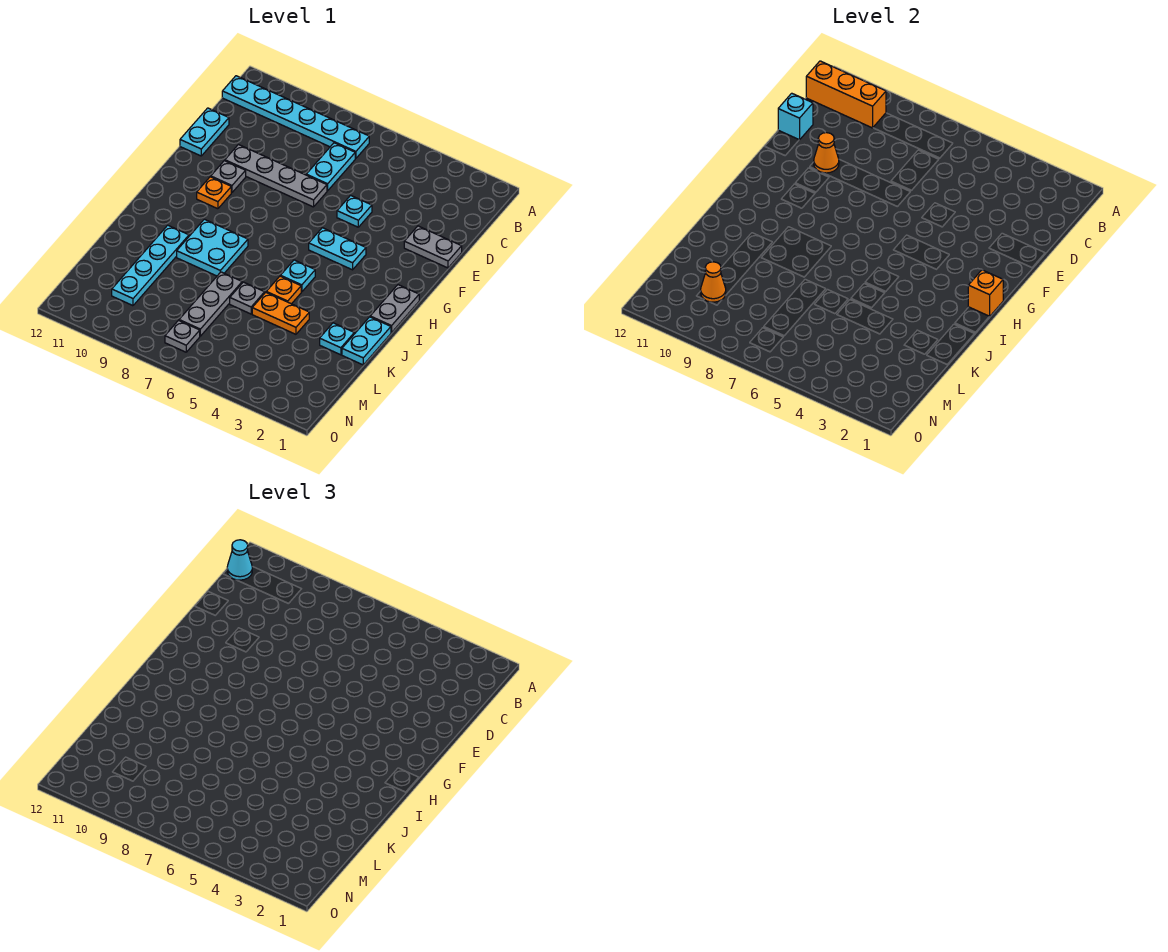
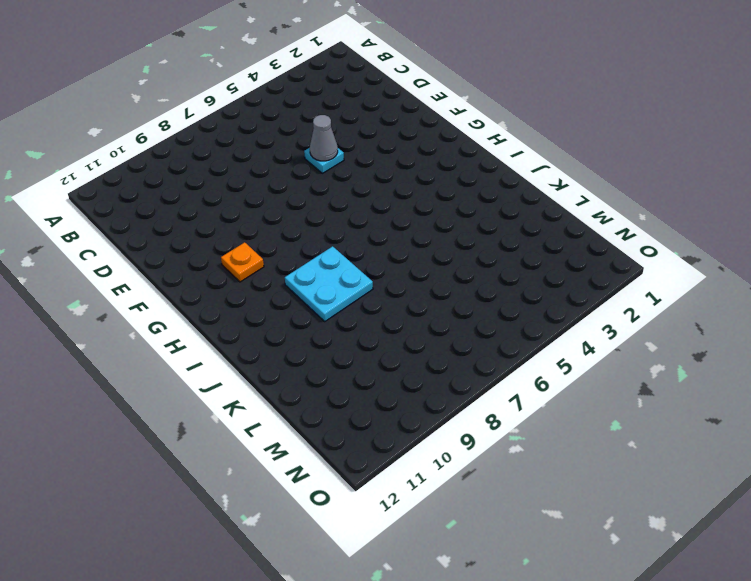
grey cone E5 level 2 -> none
none -> cyan plate B7:B12 level 1
none -> cyan plate C7:D7 level 1
none -> cyan plate D12:E12 level 1

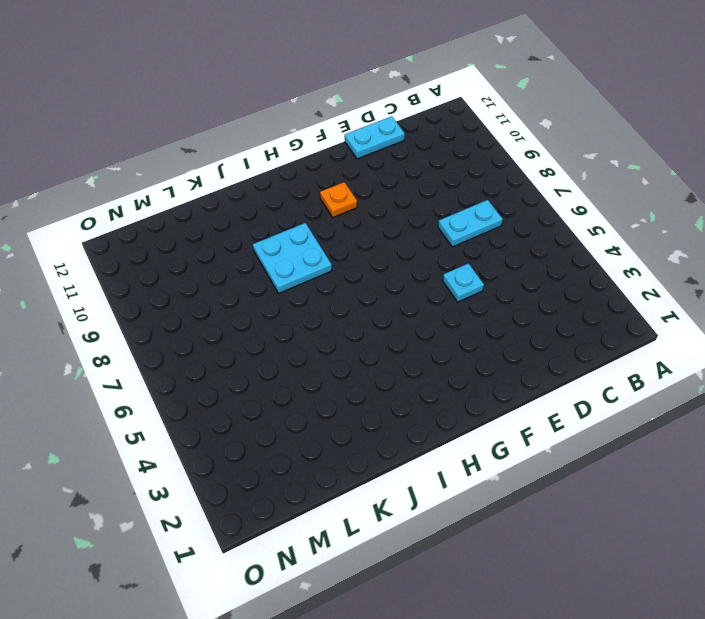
none -> cyan plate B7:B12 level 1
none -> grey plate E1:E2 level 1
none -> grey plate E7:E10 level 1

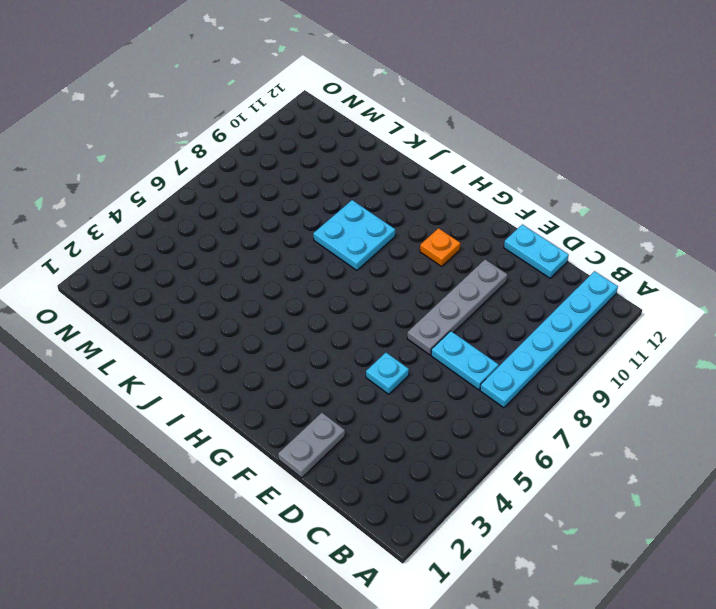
none -> grey plate F10 level 1
none -> cyan plate G4:G5 level 1
none -> grey plate H1:I1 level 1

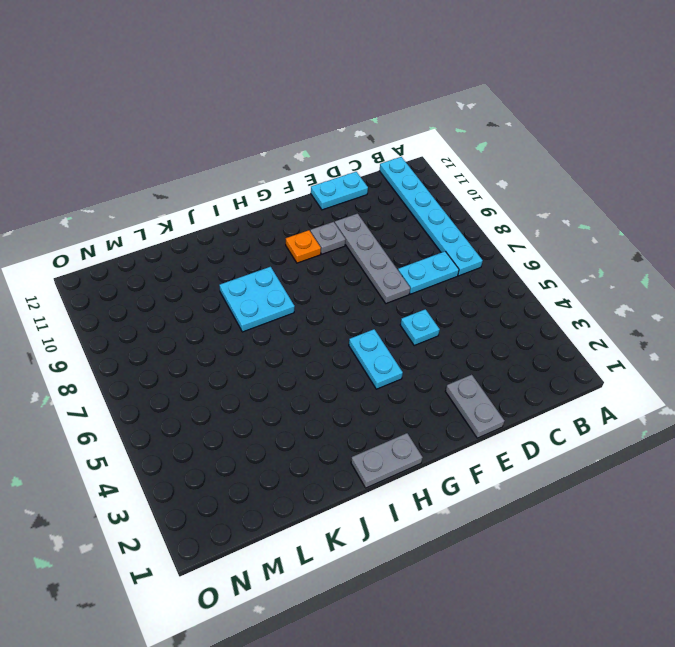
none -> cyan plate I5 level 1
none -> cyan plate J1:K1 level 1
none -> orange plate J5 level 1

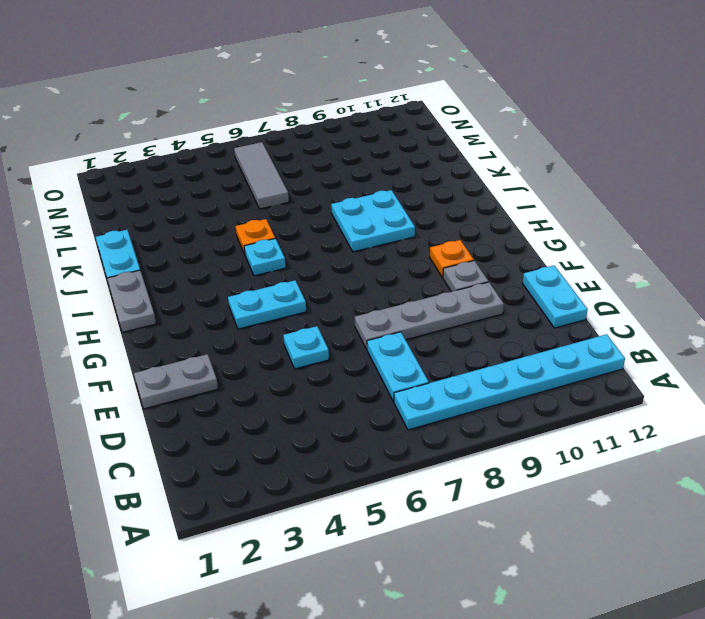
grey tile L6:N6 level 1 -> none
none -> cyan plate J10:M10 level 1
none -> cyan plate K2 level 1
none -> orange plate K4:K5 level 1

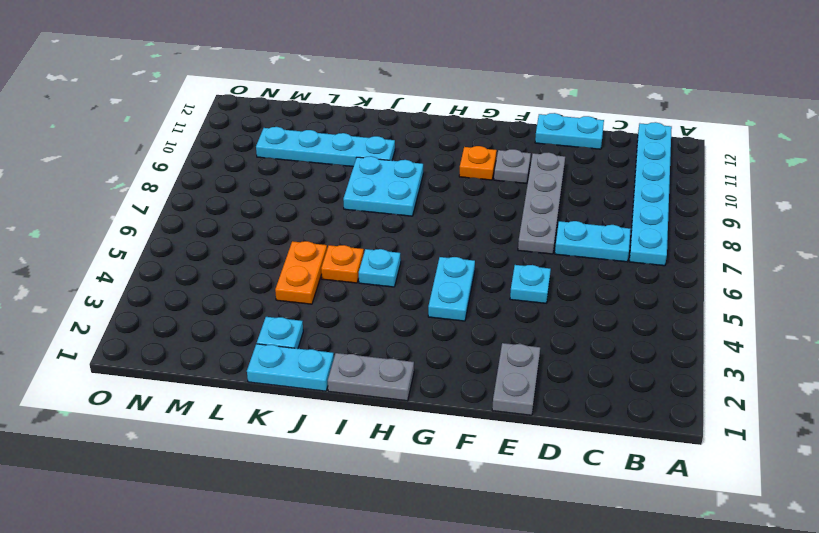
none -> grey plate K6 level 1
none -> grey plate K7:M7 level 1
none -> grey plate N7 level 1

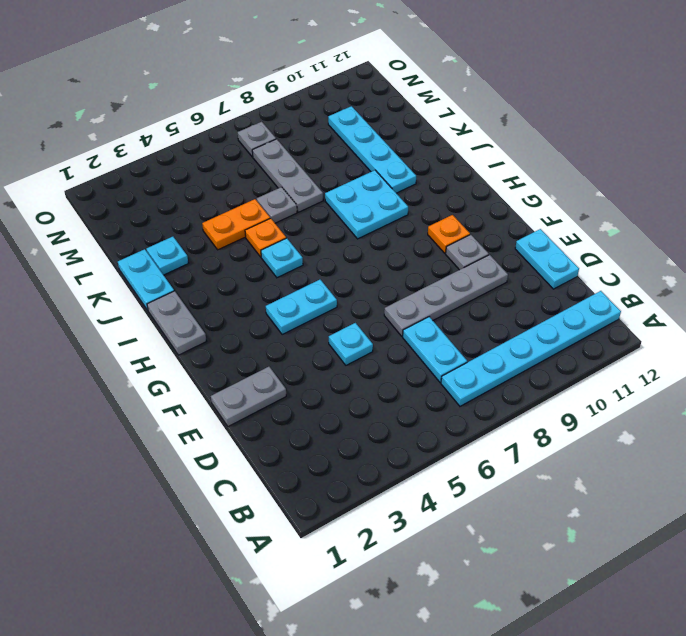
none -> orange brick B10:B12 level 2
none -> cyan brick D12 level 2
none -> orange cone E10 level 2

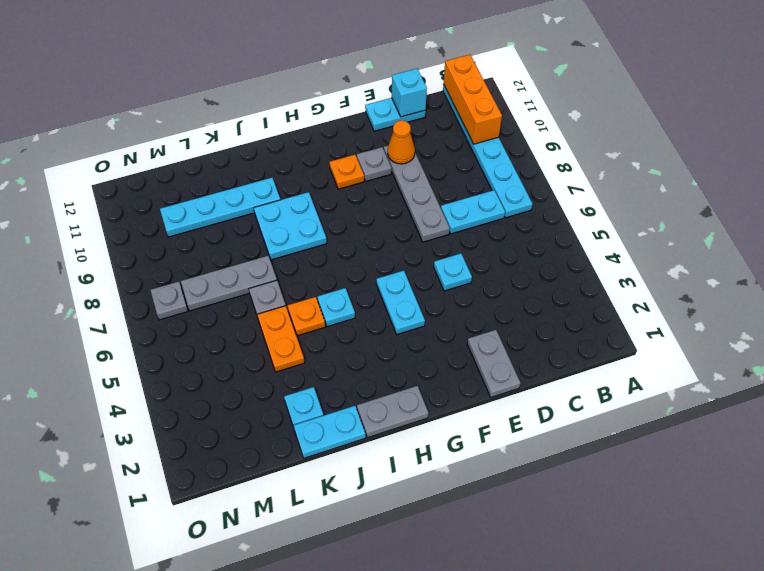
none -> orange brick H1 level 2
none -> orange cone M10 level 2
none -> cyan cone B12 level 3

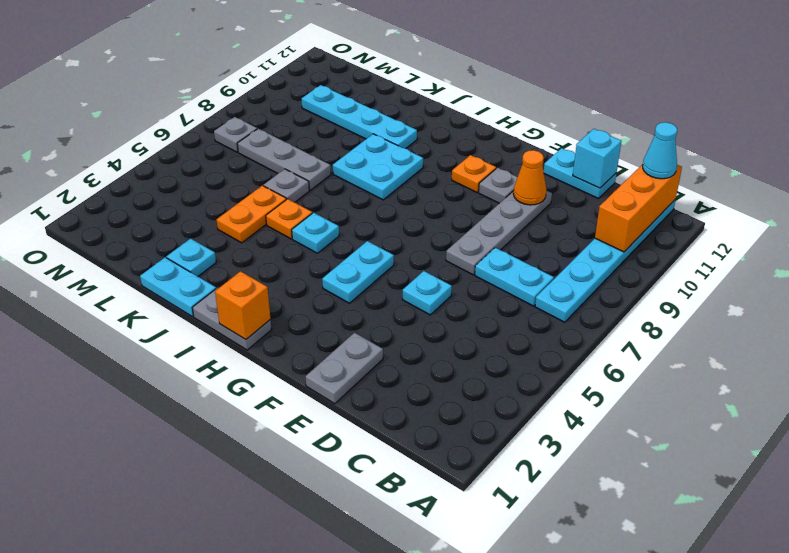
none -> orange cone M10 level 2

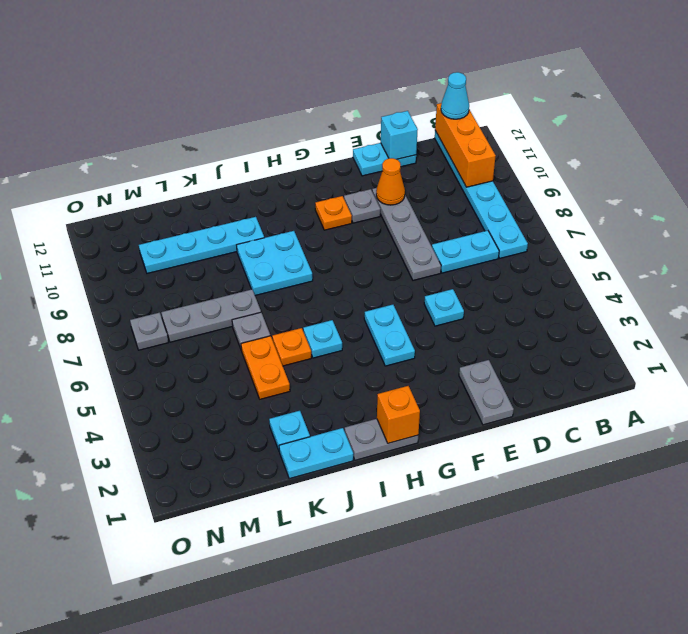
none -> orange cone M10 level 2

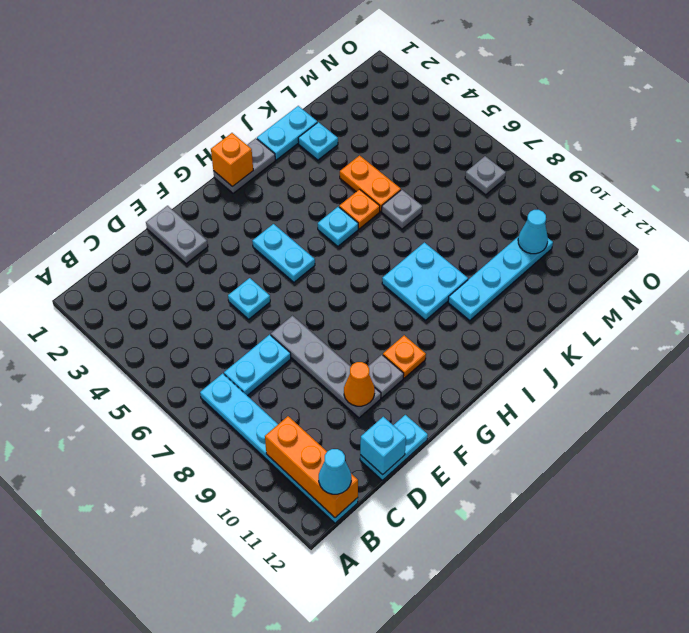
cyan cone M10 level 2 -> orange cone M10 level 2
none -> grey plate K7:M7 level 1

